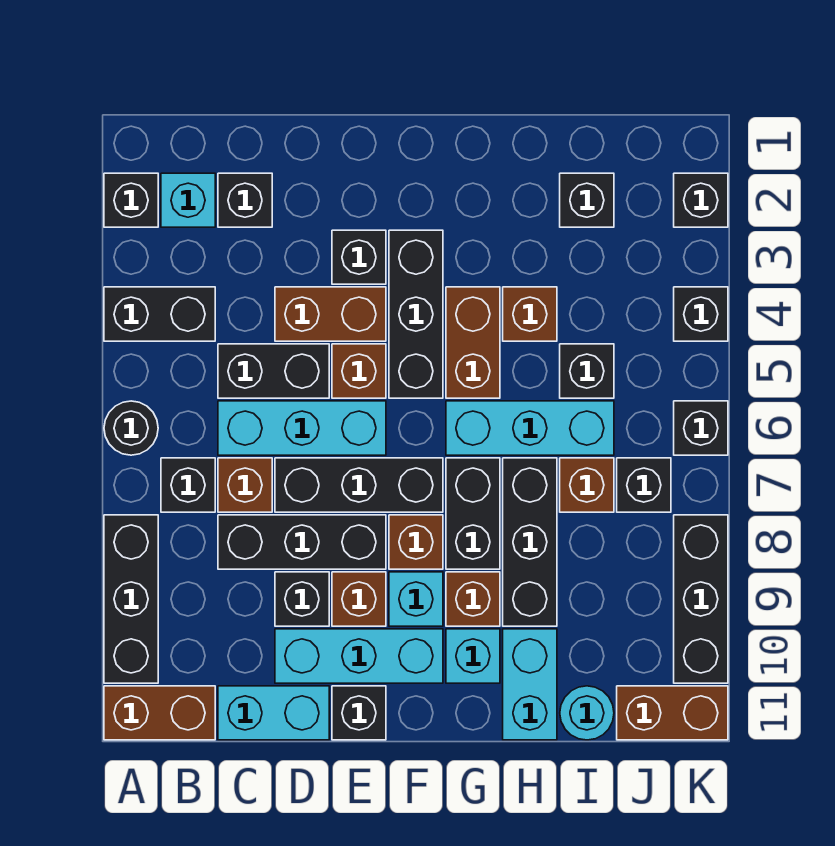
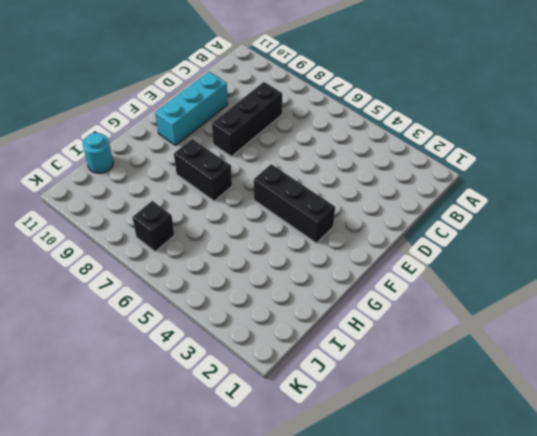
none -> black brick A2 level 1
none -> black brick A4:B4 level 1
none -> black round brick A6 level 1
none -> black brick A8:A10 level 1

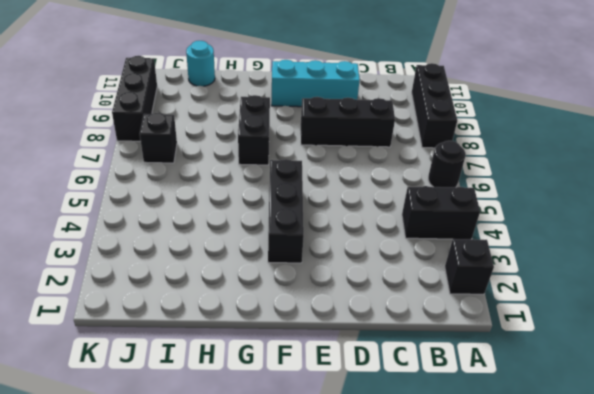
none -> brown brick A11:B11 level 1
none -> cyan brick B2 level 1
none -> black brick B7 level 1
none -> black brick C2 level 1

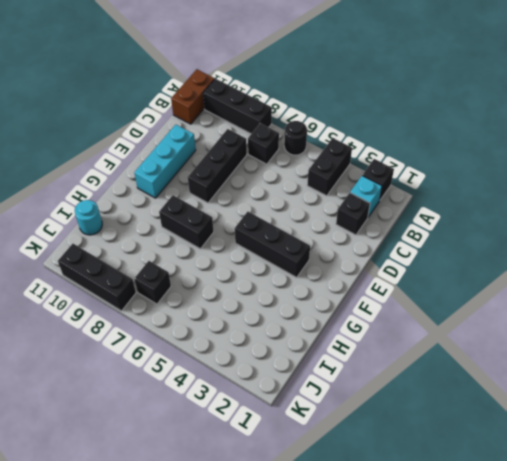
none -> black brick C5:D5 level 1
none -> cyan brick C6:E6 level 1
none -> brown brick C7 level 1
none -> cyan brick C11:D11 level 1

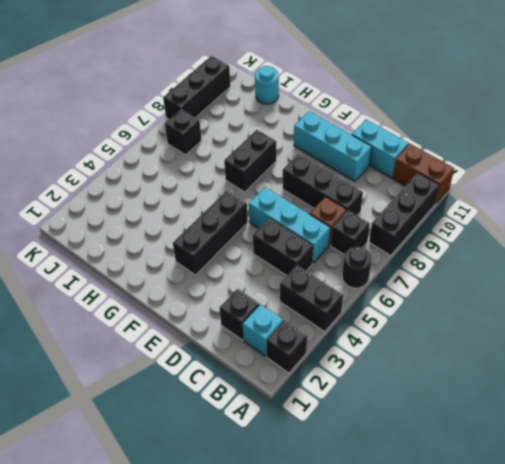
none -> brown brick D4:E4 level 1
none -> black brick D7:F7 level 1
none -> black brick D9 level 1
none -> black brick E3 level 1

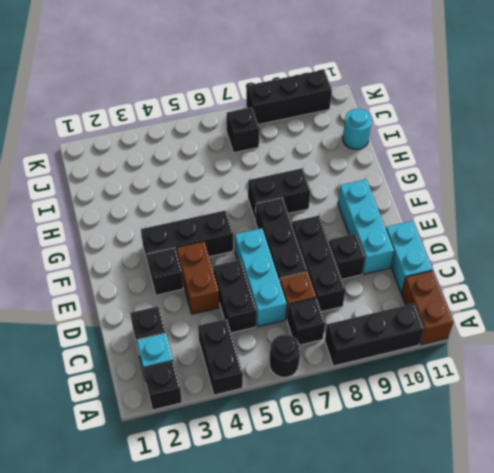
none -> brown brick E5 level 1
none -> brown brick E9 level 1
none -> black brick E11 level 1
none -> brown brick F8 level 1

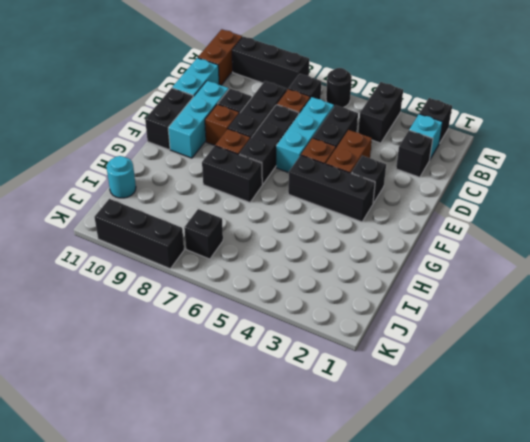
black brick E11:F11 level 1 -> black brick E11 level 1
none -> cyan brick F9 level 1
none -> brown brick G4:G5 level 1
none -> cyan brick G6:I6 level 1
none -> brown brick G9 level 1

